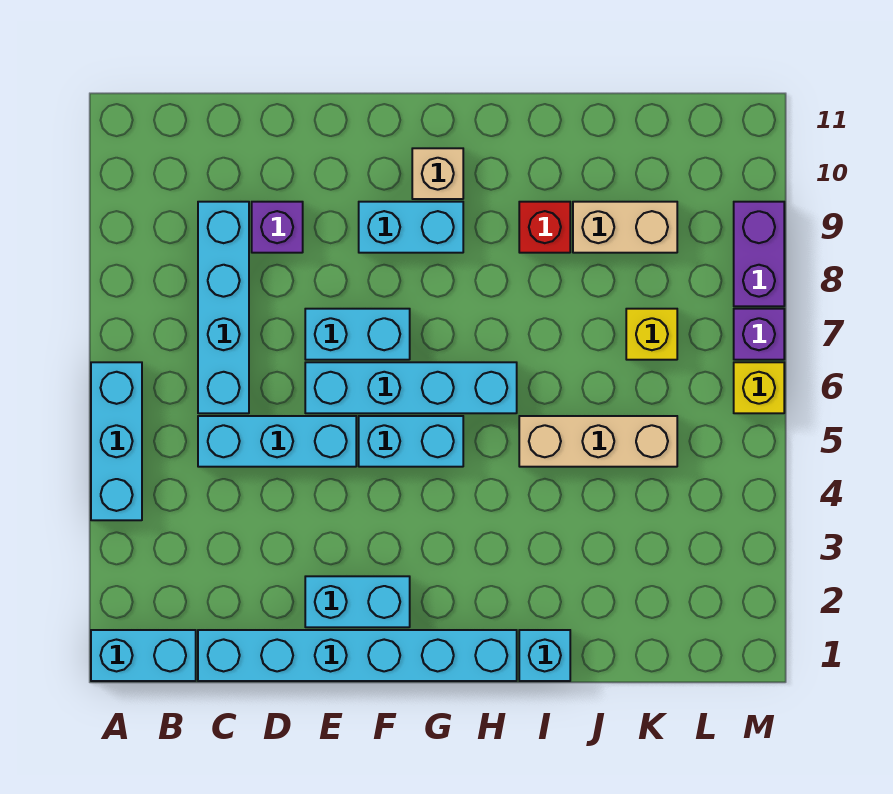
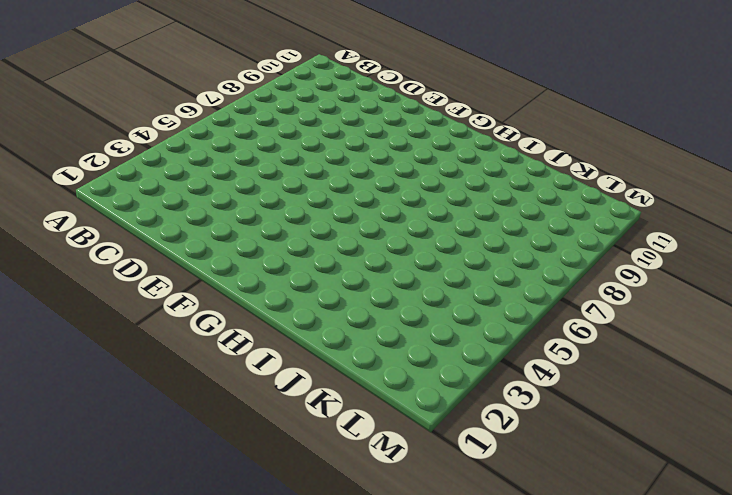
none -> cyan brick A1:B1 level 1
none -> cyan brick A4:A6 level 1
none -> cyan brick C1:H1 level 1

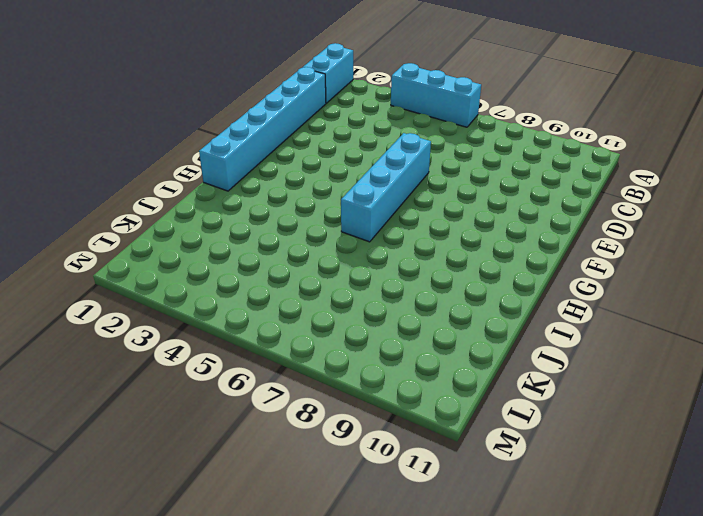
none -> cyan brick C5:E5 level 1
none -> cyan brick C6:C9 level 1
none -> purple brick D9 level 1

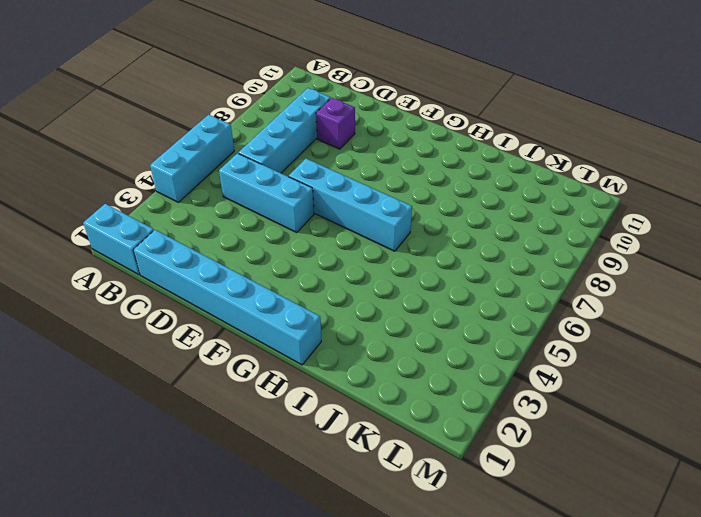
none -> cyan brick E2:F2 level 1
none -> cyan brick E7:F7 level 1
none -> cyan brick F5:G5 level 1

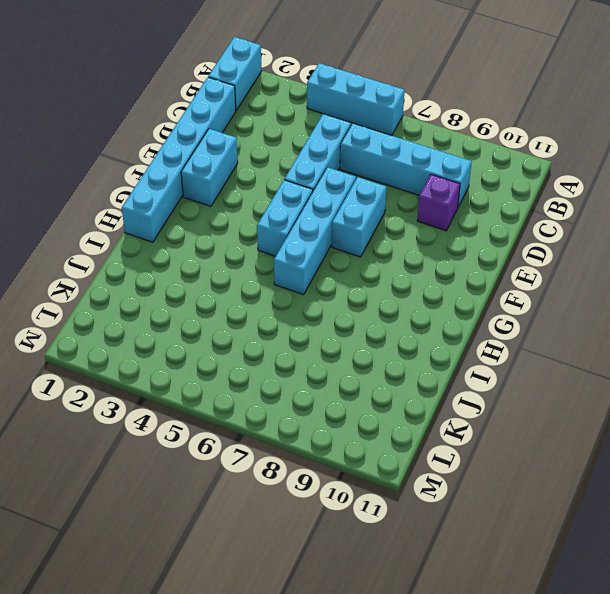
none -> cyan brick F9:G9 level 1
none -> tan brick G10 level 1
none -> cyan brick I1 level 1

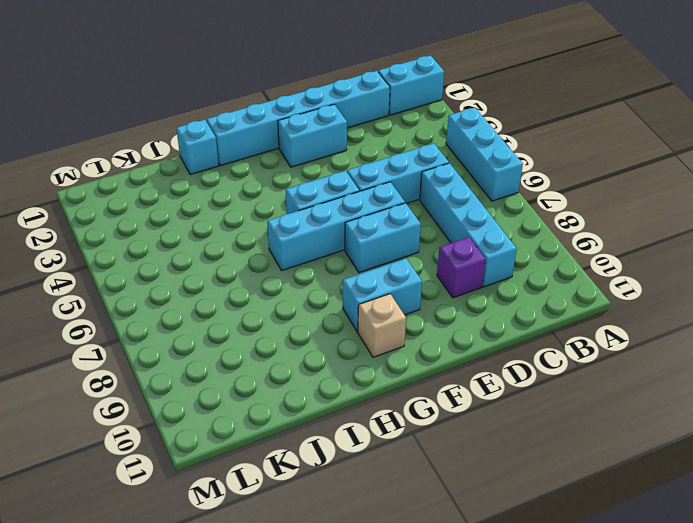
none -> tan brick I5:K5 level 1
none -> red brick I9 level 1
none -> tan brick J9:K9 level 1

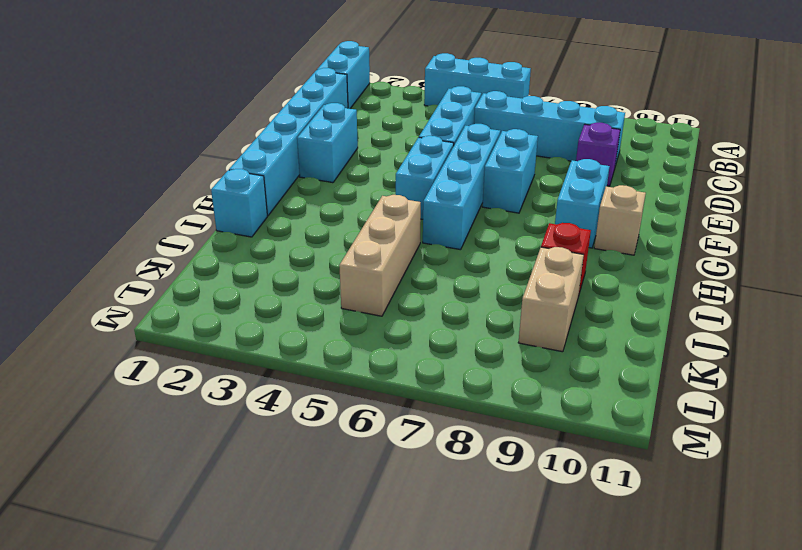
none -> yellow brick K7 level 1
none -> yellow brick M6 level 1
none -> purple brick M7 level 1

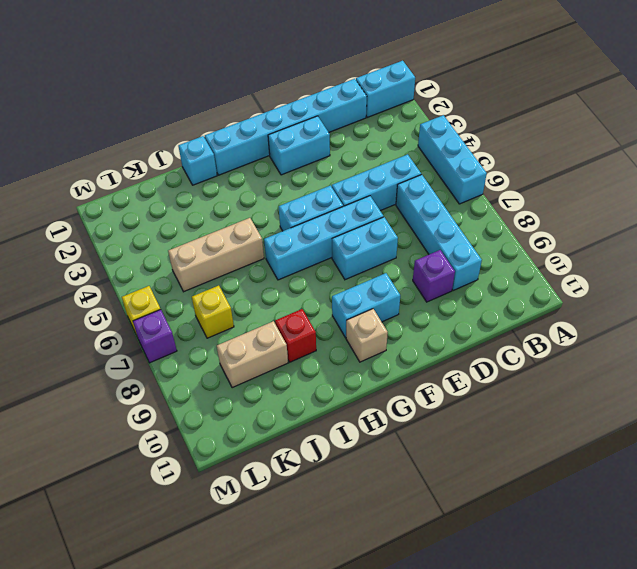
none -> purple brick M8:M9 level 1

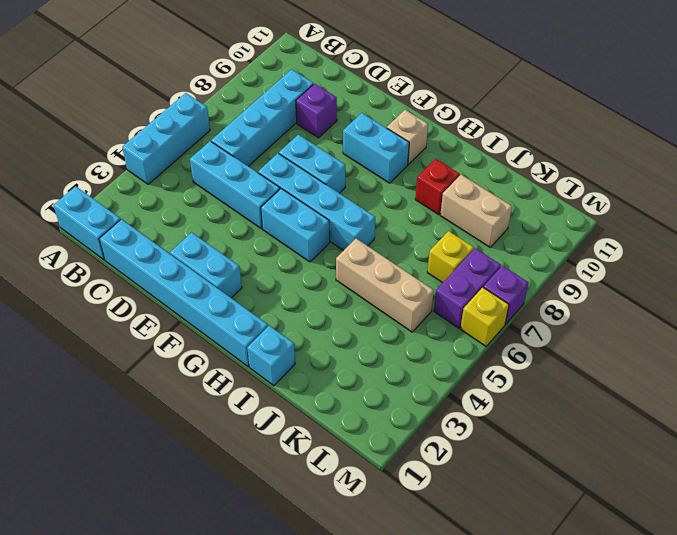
purple brick L6:L7 level 1 -> purple brick M8:M9 level 1

